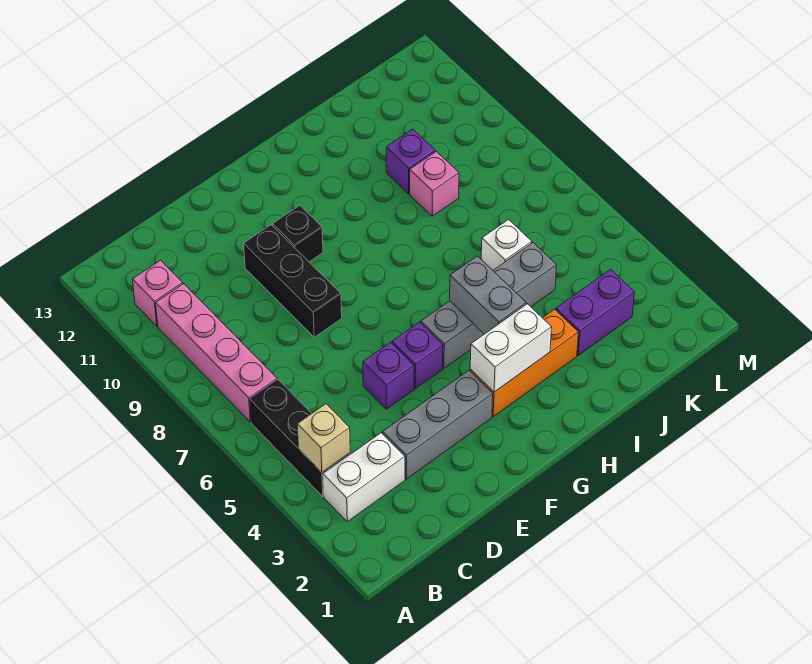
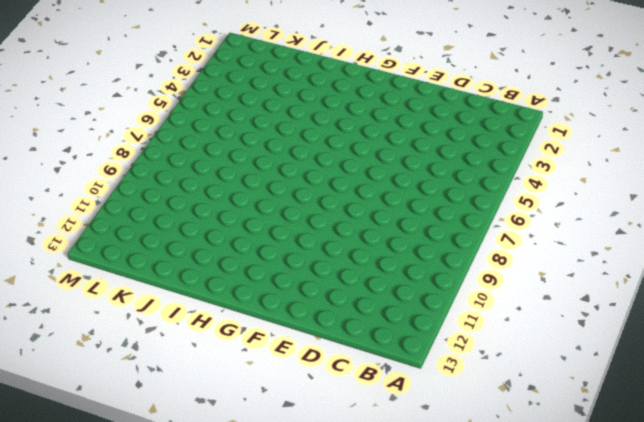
none -> white brick B3:C3 level 1
none -> black brick B4:B6 level 1
none -> pink brick B7:B10 level 1

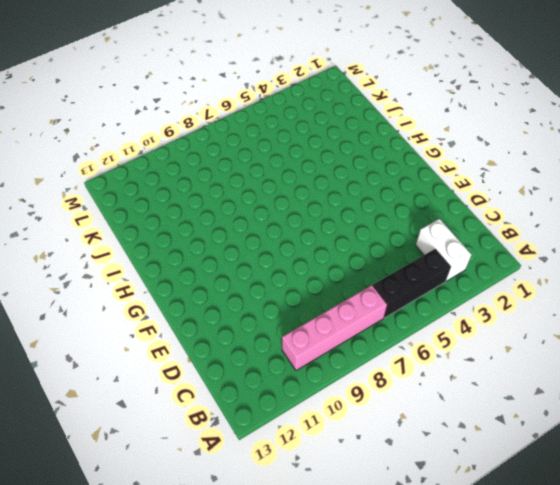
none -> pink brick B11 level 1
none -> grey brick D3:F3 level 1
none -> purple brick E5 level 1

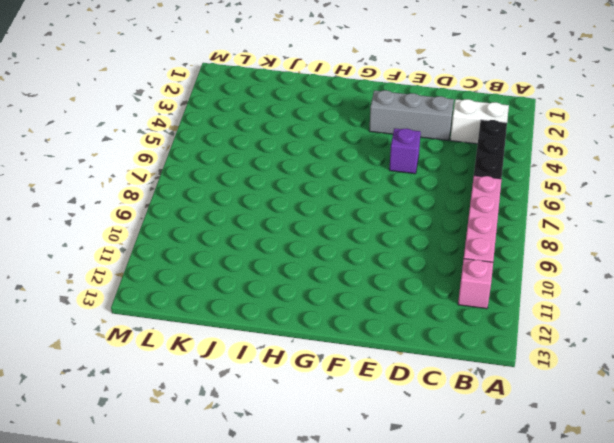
none -> black brick E8:E10 level 1
none -> purple brick F5 level 1
none -> black brick F10 level 1

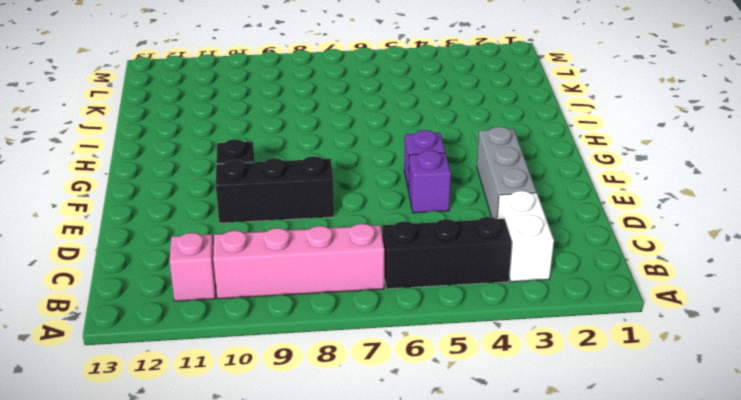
none -> orange brick G3:I3 level 1
none -> grey brick G5:J5 level 1
none -> purple brick J3:K3 level 1

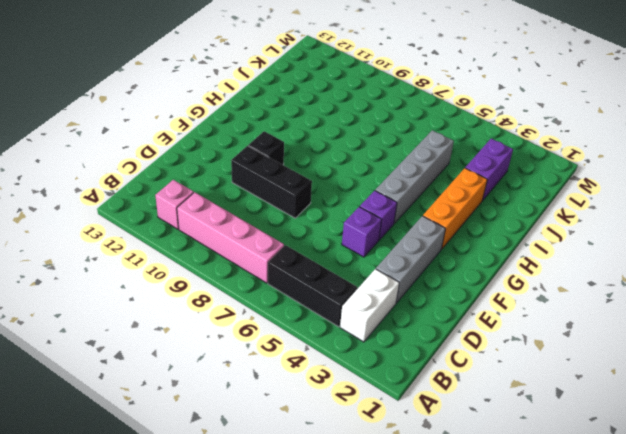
none -> white brick J6 level 1
none -> pink brick J9 level 1
none -> purple brick J10 level 1

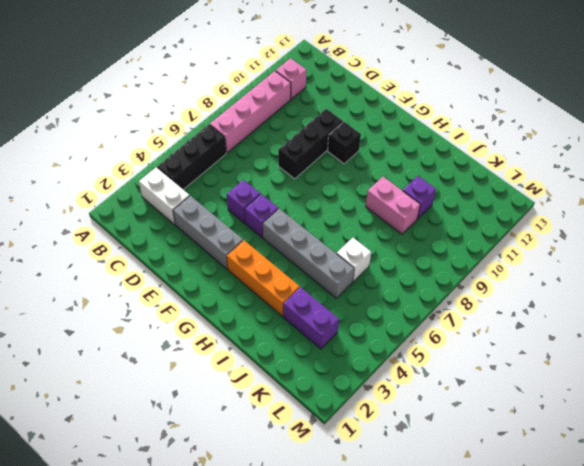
pink brick I9:J9 level 1 -> pink brick J9 level 1
none -> tan brick B4 level 2
none -> white brick G3:H3 level 2
none -> grey brick H4:H5 level 2

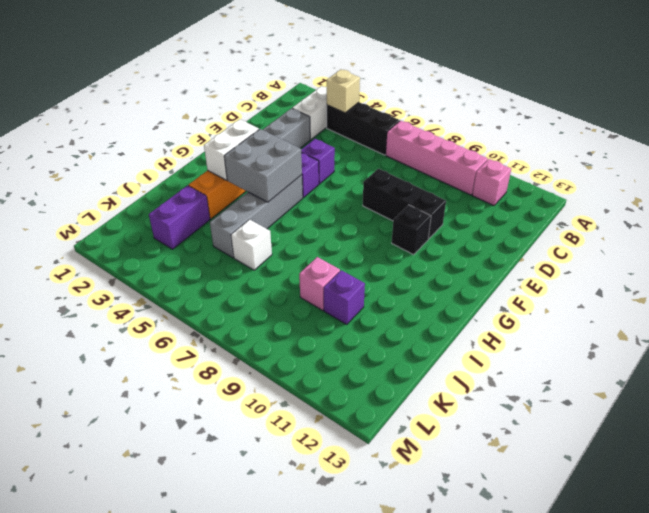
grey brick G4:H5 level 2 -> grey brick H4:H5 level 2

